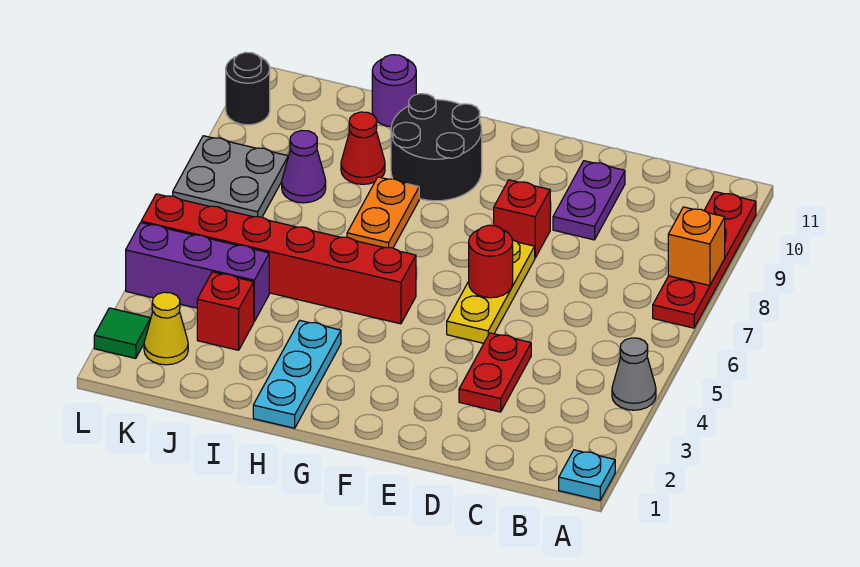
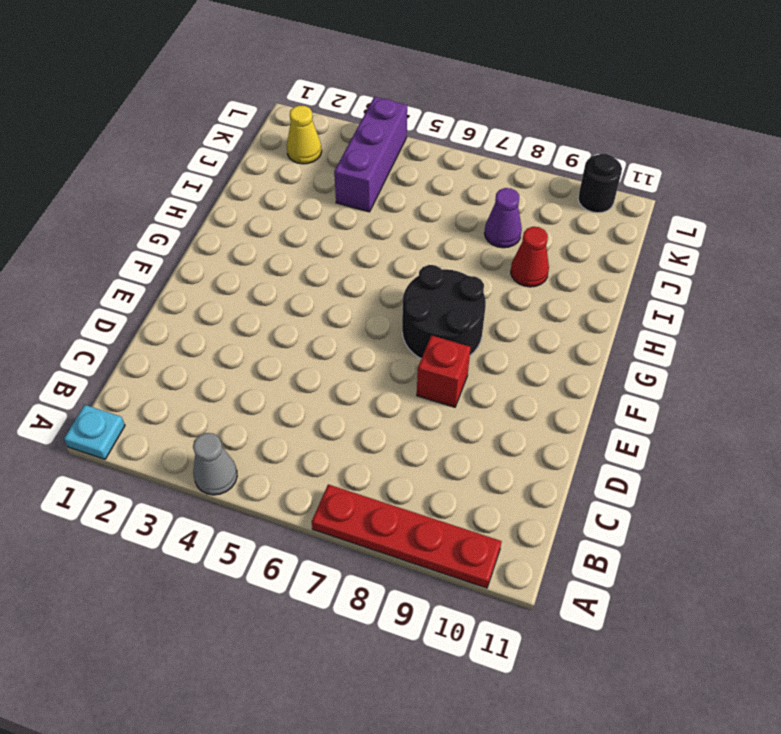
black round brick F7:G8 level 1 -> black round brick G9:H10 level 1
none -> red plate D3:D4 level 1
none -> purple plate D9:D10 level 1
none -> yellow plate E5:E7 level 1

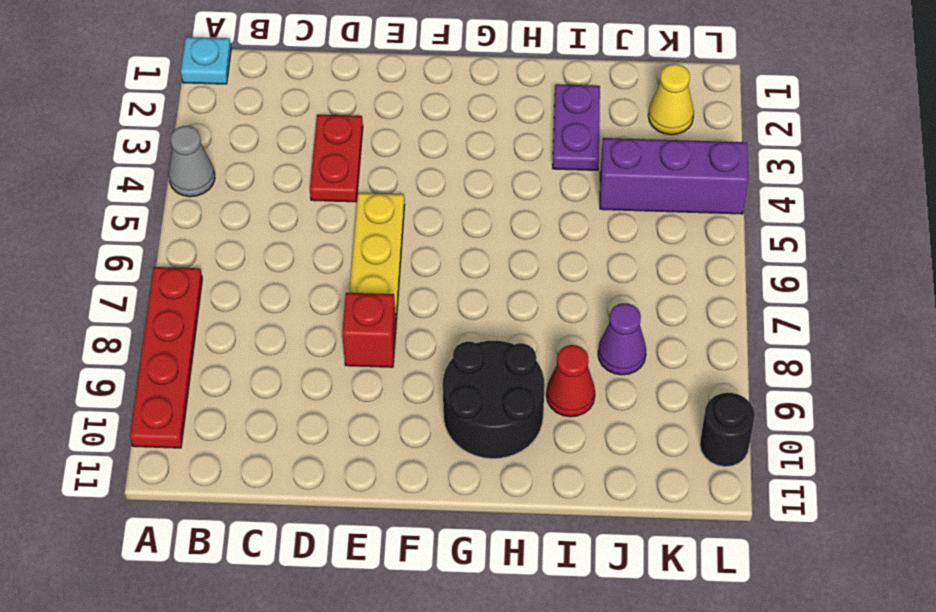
purple plate I2:I3 level 1 -> purple plate D9:D10 level 1
none -> red brick G5:L5 level 1
none -> cyan plate H1:H3 level 1
none -> orange plate H7:H8 level 1

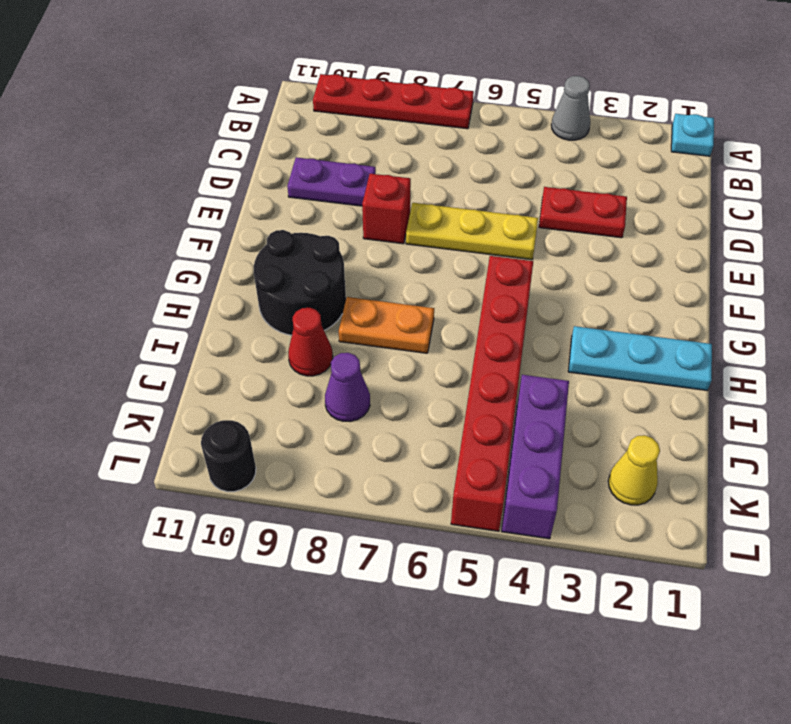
none -> purple round brick I11 level 1
none -> red brick J3 level 1
none -> grey plate K7:L8 level 1

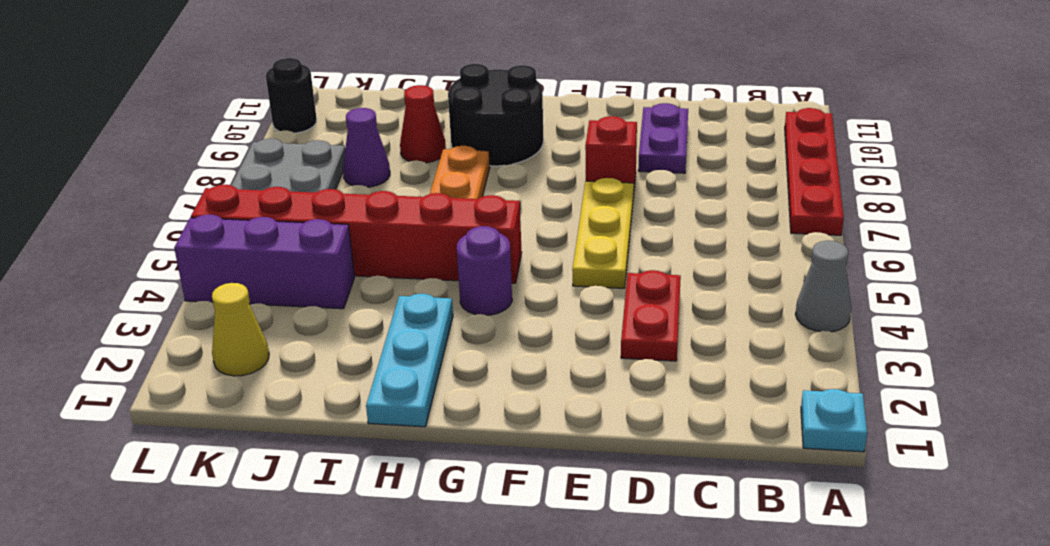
purple round brick G4 level 1 -> purple round brick I11 level 1
none -> red brick J3 level 1
none -> green tile L2 level 1
none -> orange brick A8 level 2

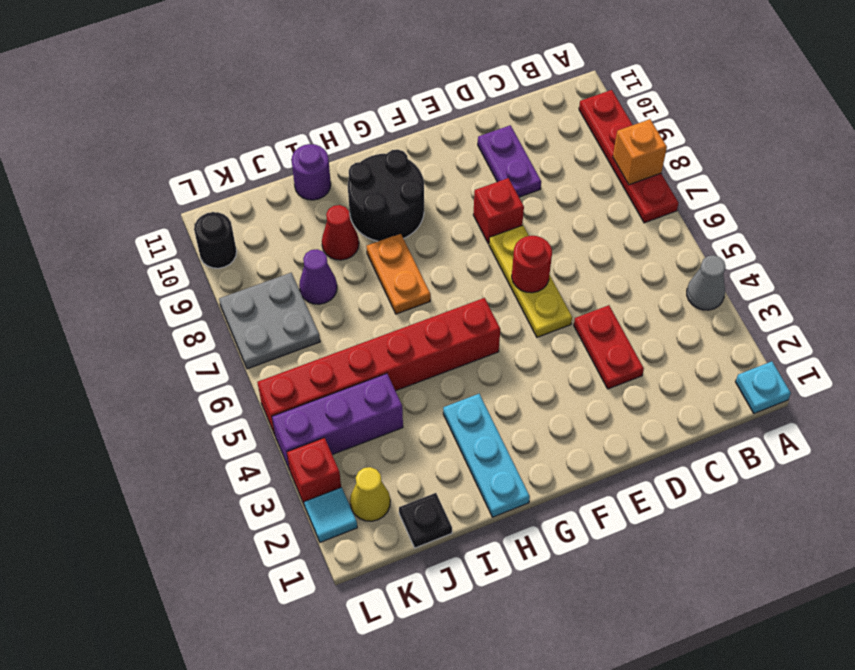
black plate J1 level 1 -> none
cyan tile L2 level 1 -> green tile L2 level 1
red brick L3 level 1 -> red brick J3 level 1

